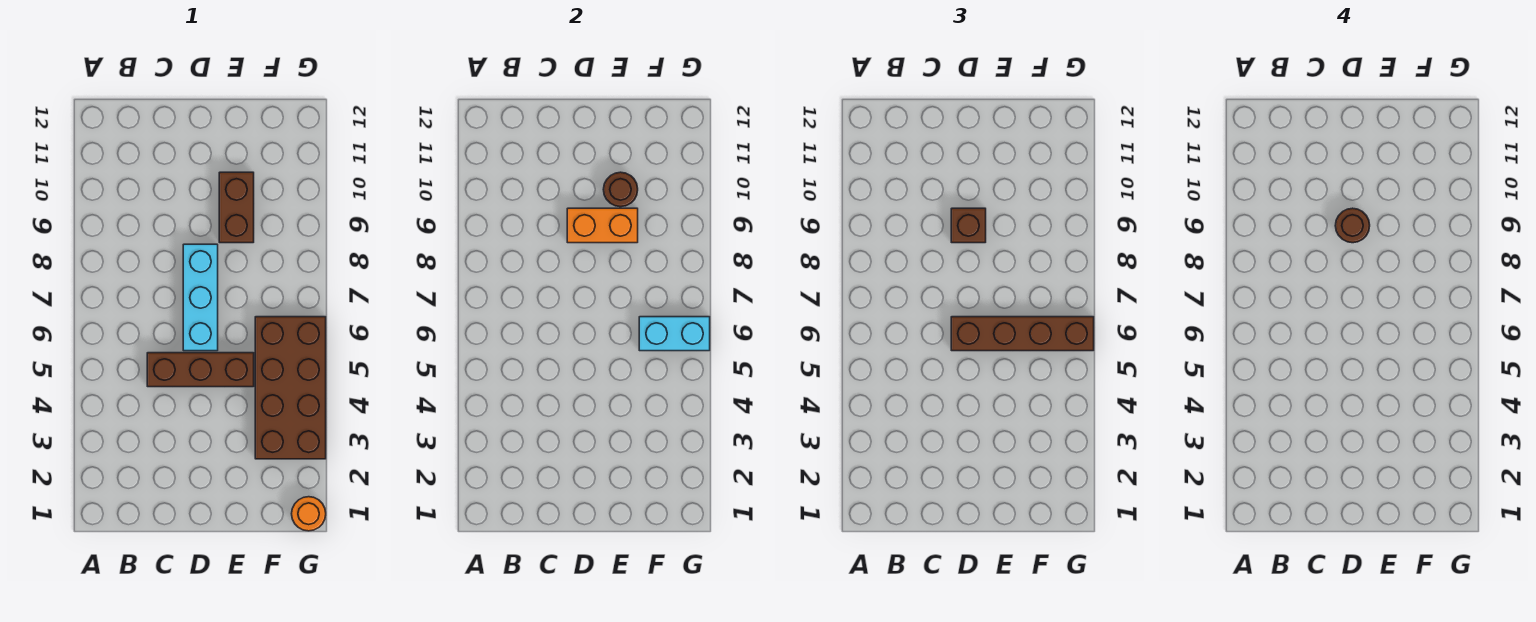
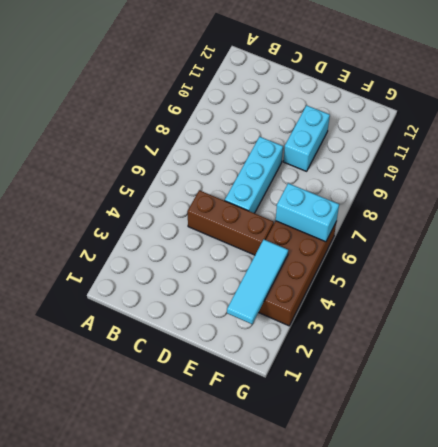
cyan brick E9:E10 level 1 -> brown brick E9:E10 level 1
cyan tile F2:F4 level 2 -> none
none -> orange round brick G1 level 1
none -> orange brick D9:E9 level 2

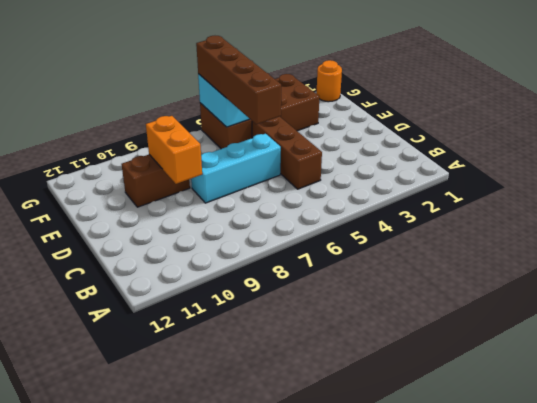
none -> brown round brick E10 level 2
none -> brown brick D9 level 3

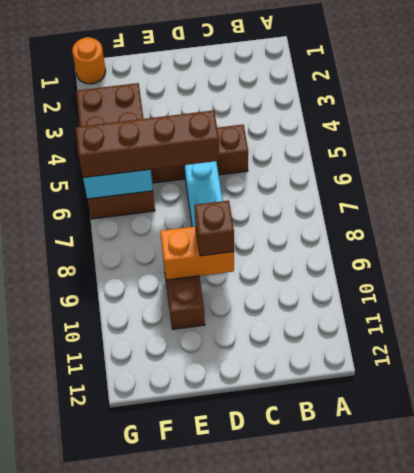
none -> brown round brick E10 level 2
none -> brown round brick D9 level 4

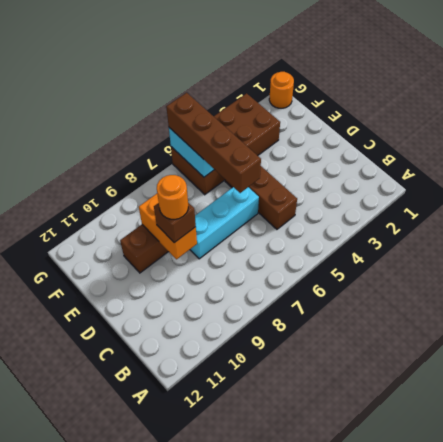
orange round brick D9 level 4 -> brown round brick D9 level 4
none -> brown round brick E10 level 2

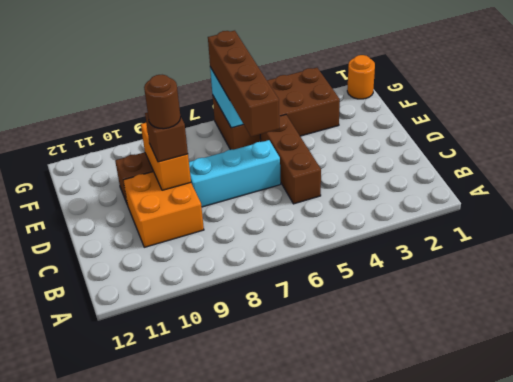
orange brick C9:D10 level 1 -> none
none -> brown round brick E10 level 2

